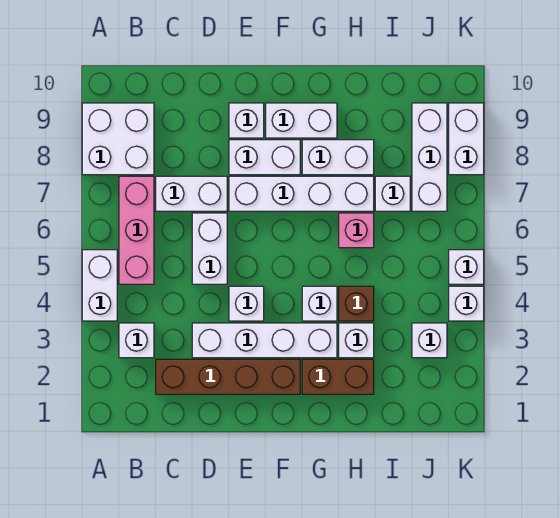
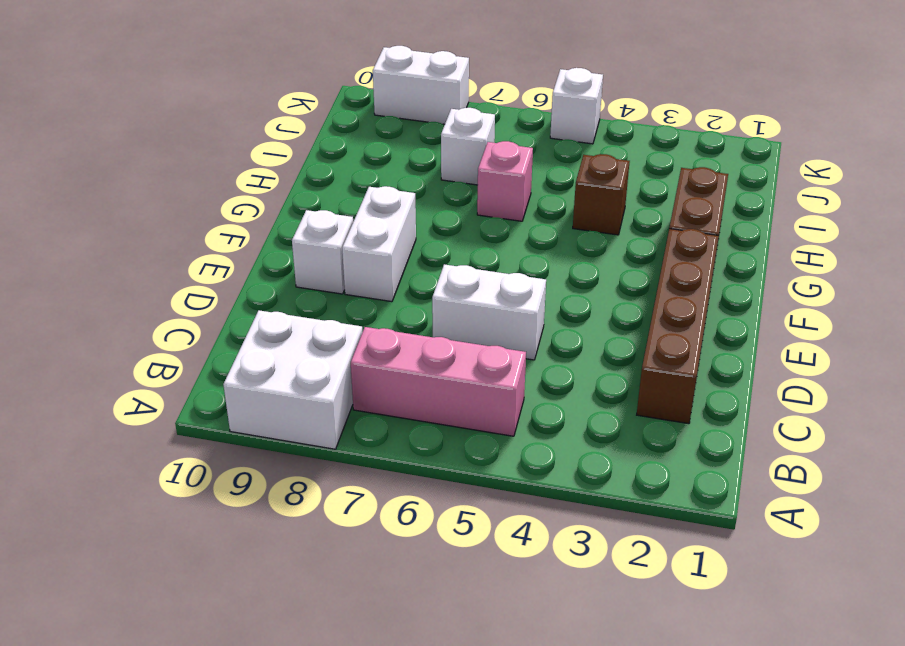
none -> white brick A4:A5 level 1
none -> white brick B3 level 1
none -> white brick C7:D7 level 1

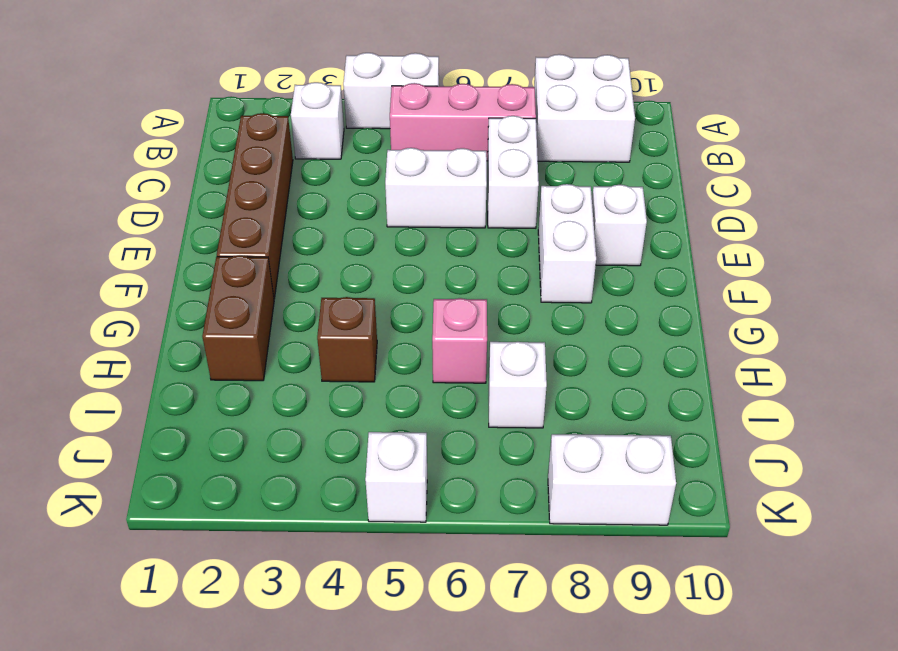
none -> white brick D3:G3 level 1
none -> white brick E4 level 1
none -> white brick E7:H7 level 1

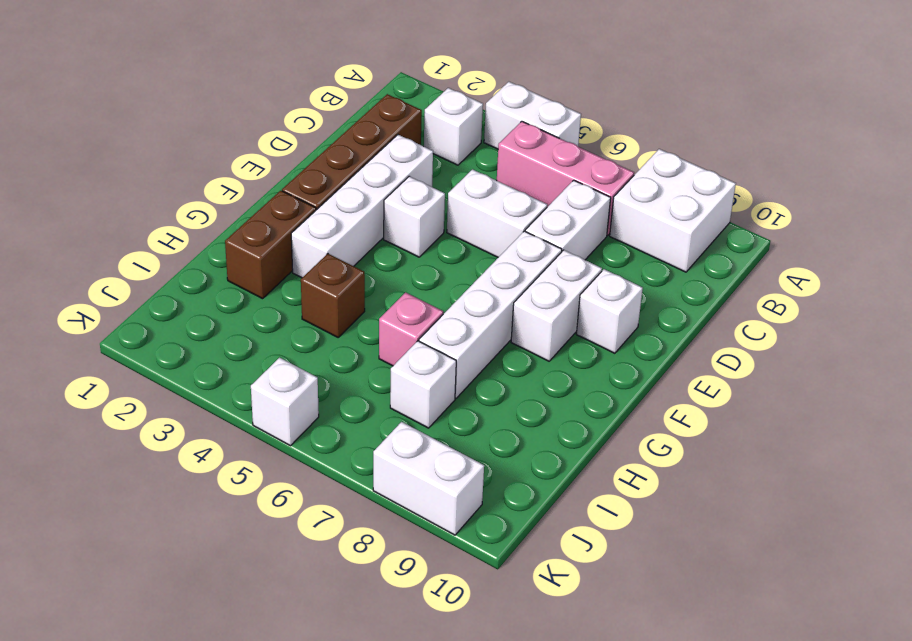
none -> white brick F9:G9 level 1
none -> white brick G4 level 1
none -> white brick G8:H8 level 1

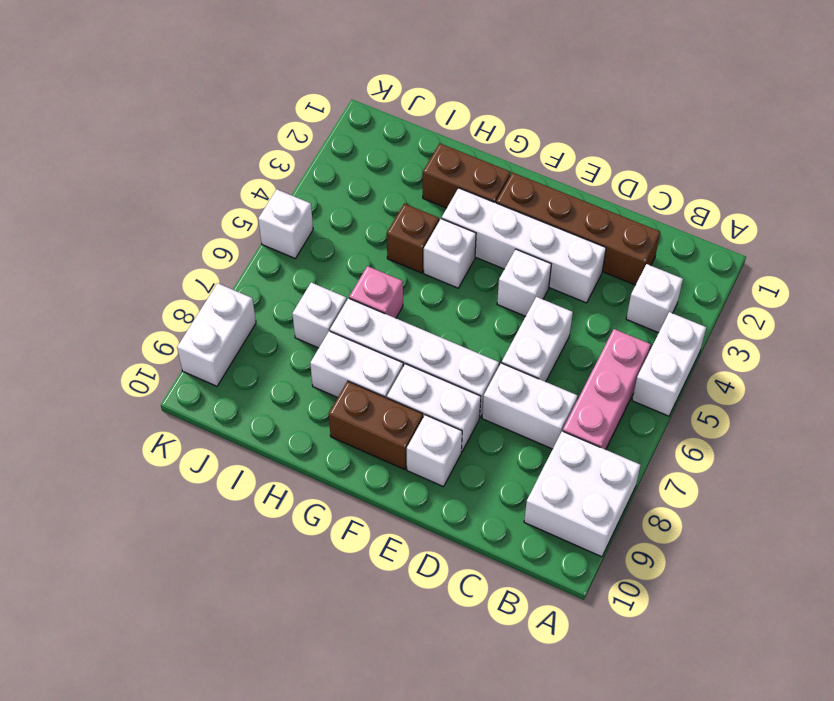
brown brick F9:G9 level 1 -> white brick F9:G9 level 1
none -> white brick H3 level 1
none -> white brick J3 level 1
none -> white brick J7:J9 level 1

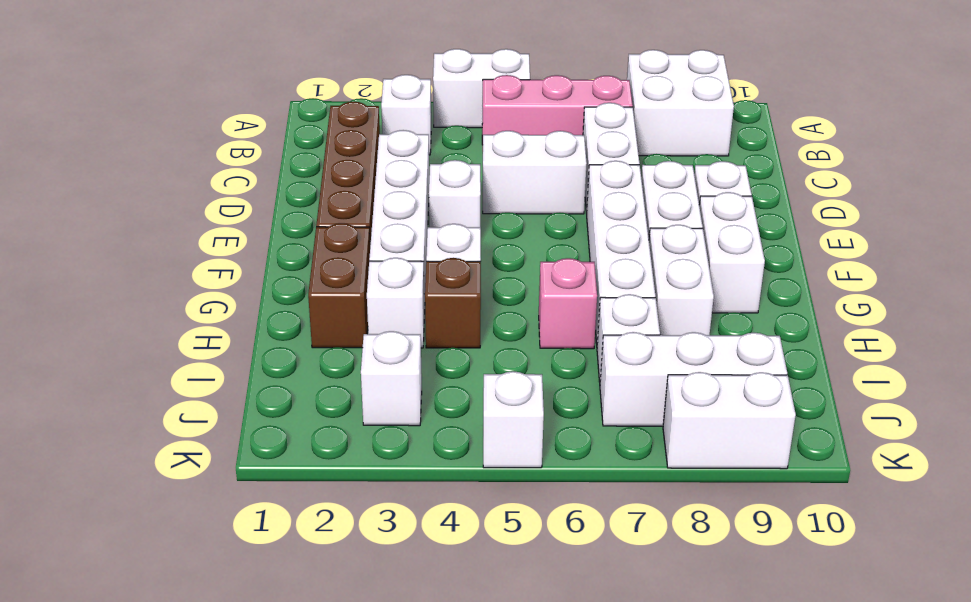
none -> white brick K4 level 1

